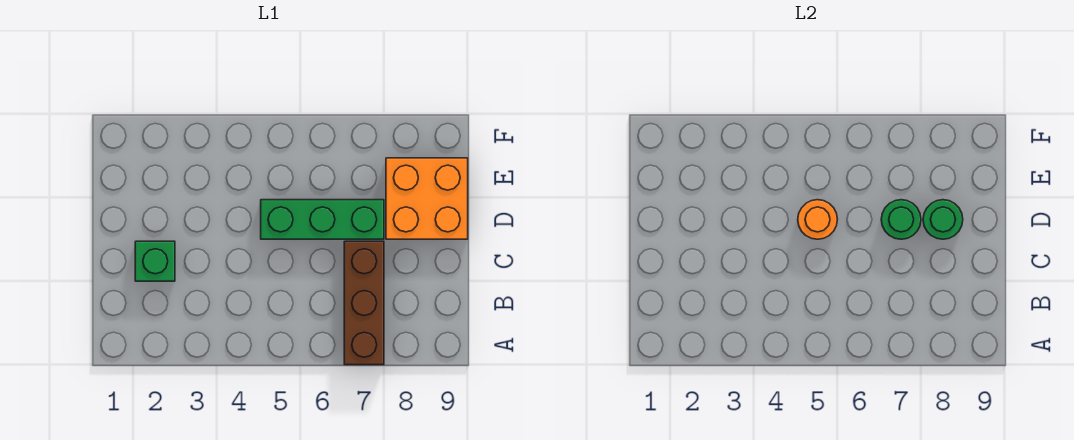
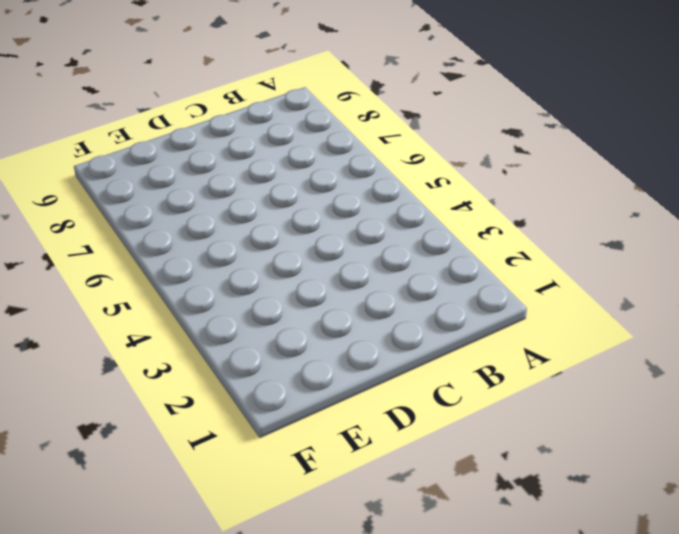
none -> brown brick A7:C7 level 1
none -> green brick C2 level 1

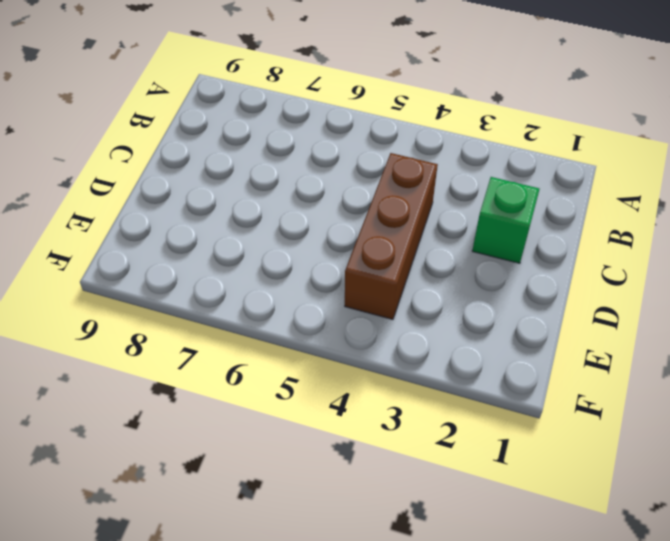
brown brick C4:E4 level 1 -> brown brick A7:C7 level 1
none -> green brick D5:D7 level 1
none -> orange brick D8:E9 level 1

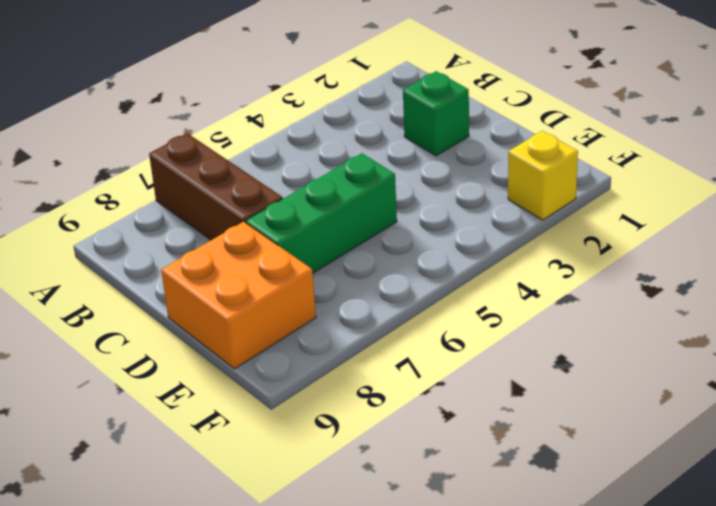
yellow brick F2 level 1 -> none
none -> orange round brick D5 level 2
none -> green round brick D7 level 2

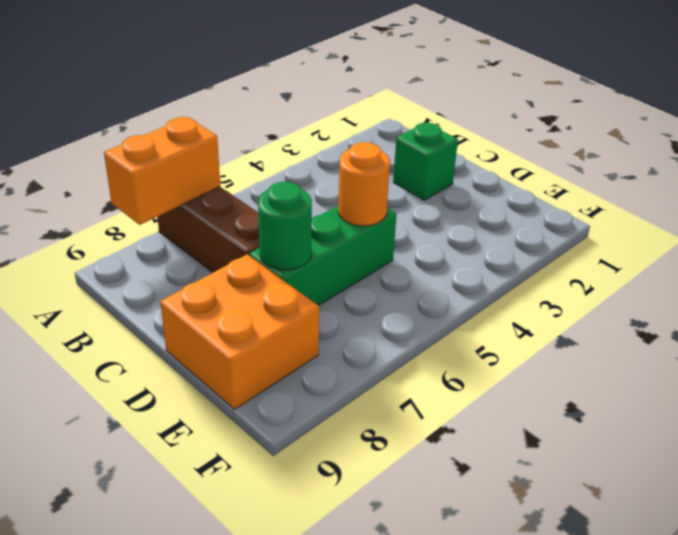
orange brick A7:A8 level 2 -> none
none -> green round brick D8 level 2

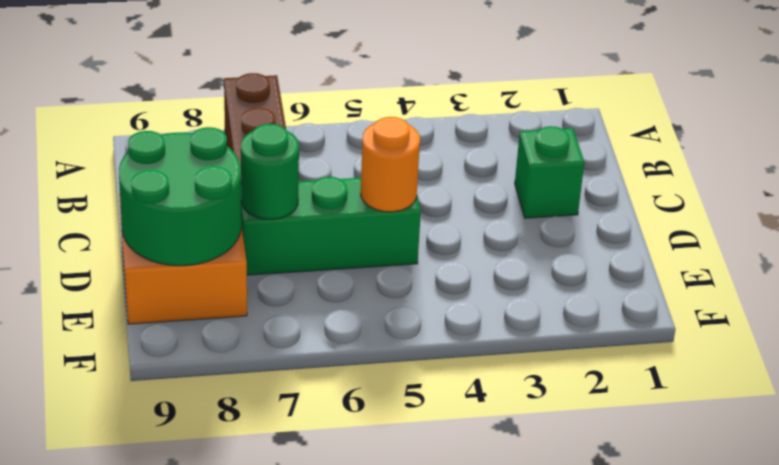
green round brick D8:E9 level 2 -> green round brick D8 level 2

